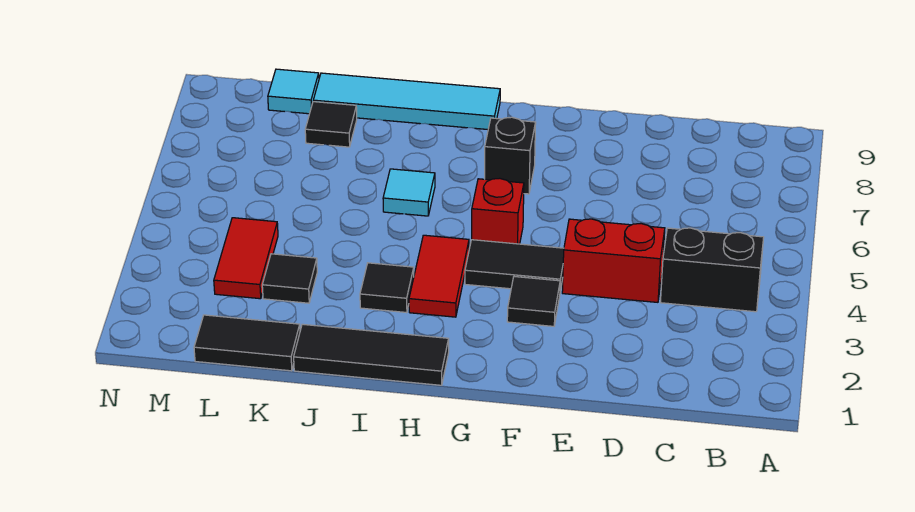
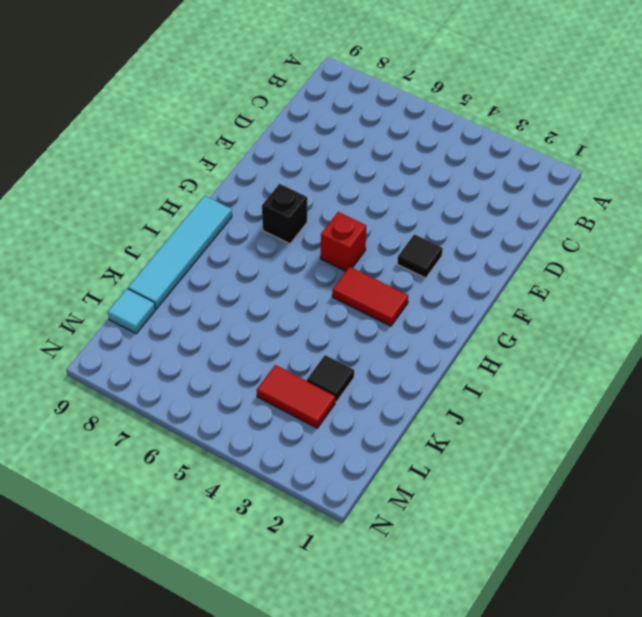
none -> black brick B4:C4 level 1
none -> red brick D4:E4 level 1
none -> black tile F4:G4 level 1

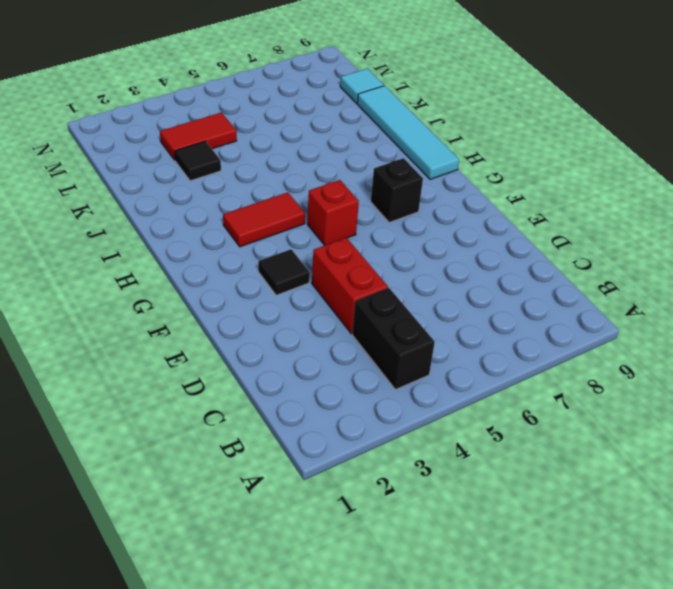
none -> black tile F4:G4 level 1
none -> black tile H1:J1 level 1
none -> black tile I3 level 1

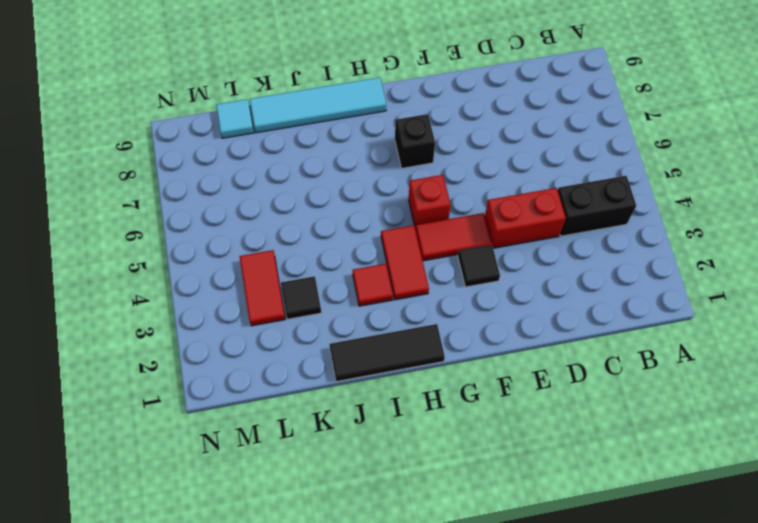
red tile F4:G4 level 1 -> black tile F4:G4 level 1
red tile I3 level 1 -> black tile I3 level 1
none -> cyan tile I6 level 1
none -> black tile K1:L1 level 1
none -> black tile K8 level 1

